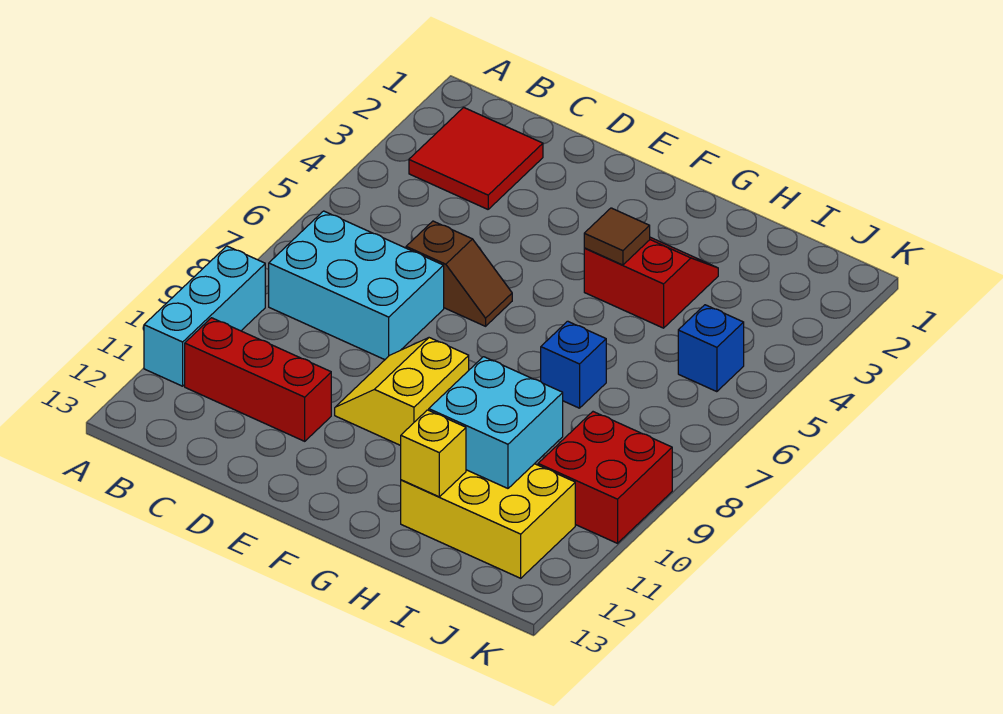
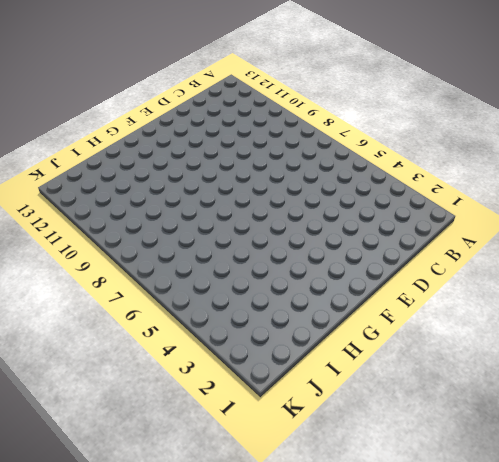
none -> cyan brick A9:A11 level 1
none -> red tile B2:C3 level 1
none -> cyan brick B7:D8 level 1

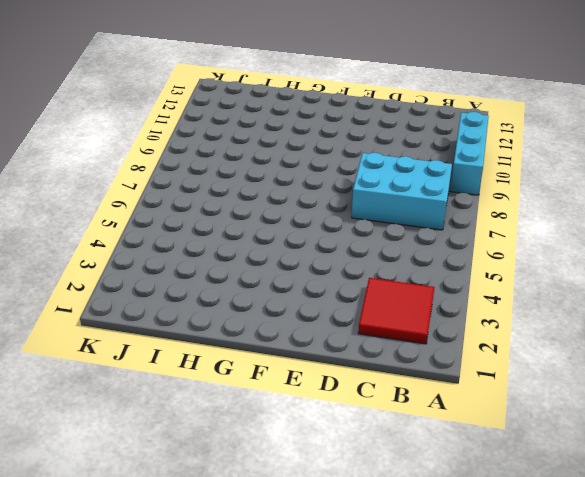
none -> red brick B11:D11 level 1
none -> brown slope D6:E6 level 1 top D
none -> yellow slope E9:F10 level 1 top F

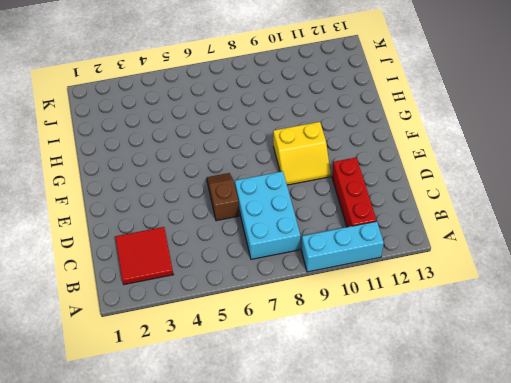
none -> red slope G3:H4 level 1 top 4
none -> blue brick H7 level 1
none -> yellow brick H11:J12 level 1

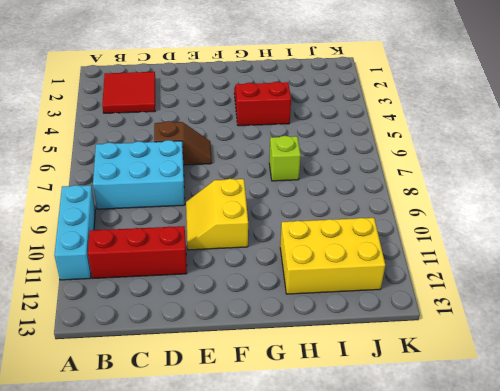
lime brick H7 level 1 -> blue brick H7 level 1
none -> blue brick J5 level 1
none -> red brick J9:K10 level 1
none -> brown tile G4 level 2

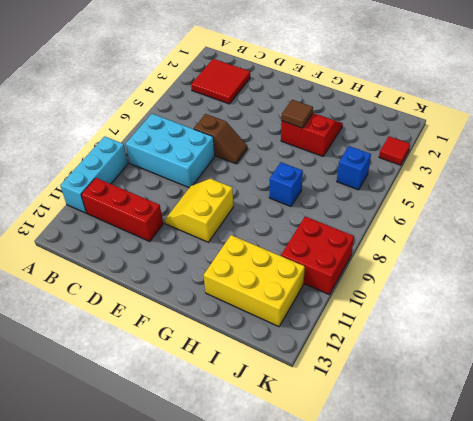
red tile K3 level 1 -> none
none -> cyan brick H10:I11 level 2
none -> yellow brick H12 level 2

